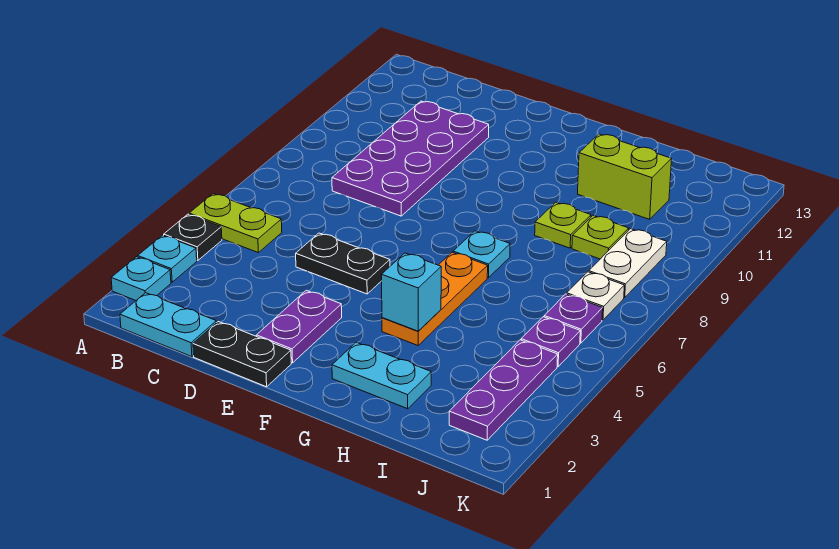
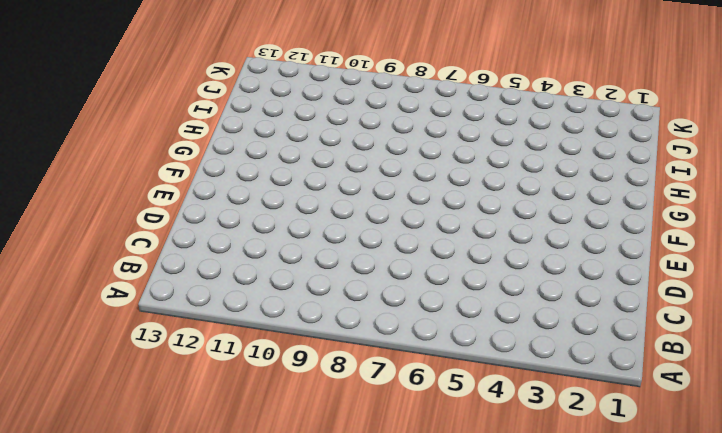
none -> cyan plate A2 level 1
none -> cyan plate A3 level 1
none -> black plate A4 level 1

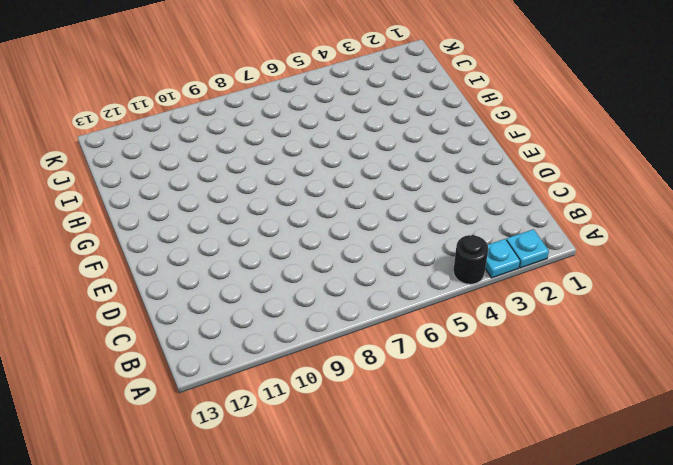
black round brick A4 level 1 -> black plate A4 level 1
none -> lime plate A5:B5 level 1
none -> cyan plate B1:C1 level 1
none -> purple plate C8:D11 level 1

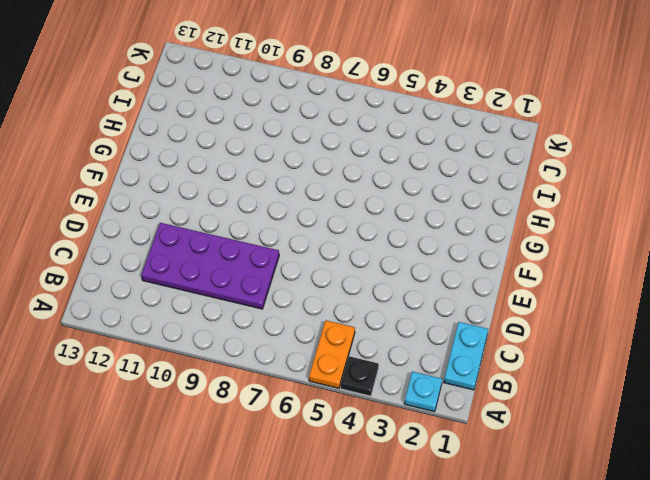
orange plate A5:B5 level 1 -> lime plate A5:B5 level 1
none -> cyan plate A3 level 1
none -> black plate D1:E1 level 1
none -> black plate D5:E5 level 1

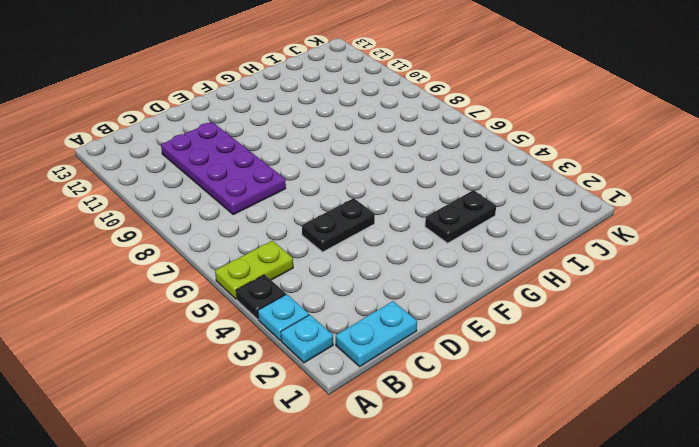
black plate G3:H3 level 1 -> black plate D1:E1 level 1
none -> purple plate E2:E3 level 1
none -> cyan plate G2:H2 level 1
none -> orange plate G4:G6 level 1

